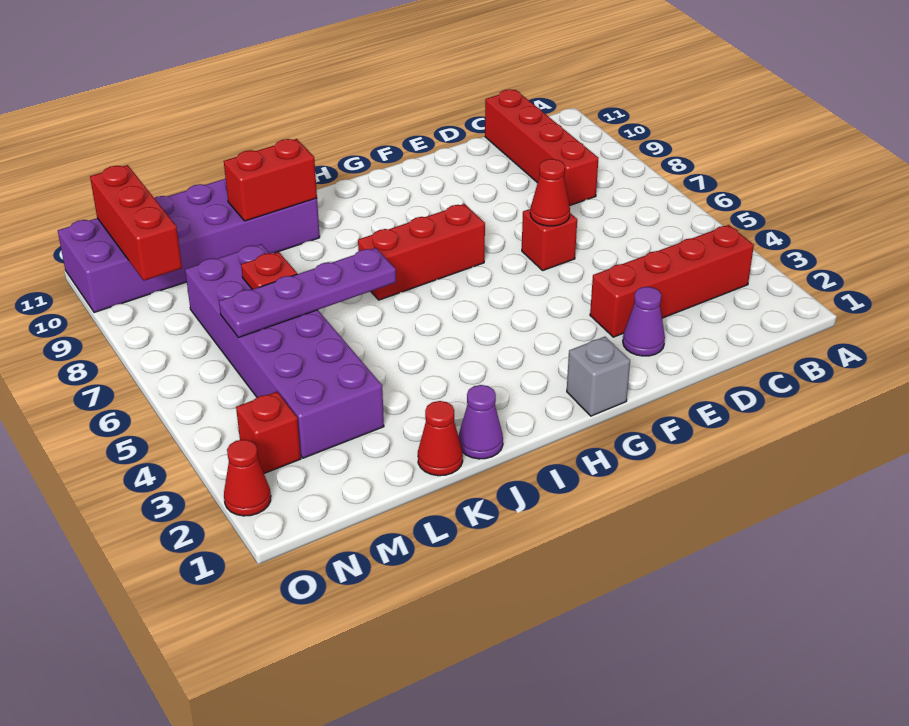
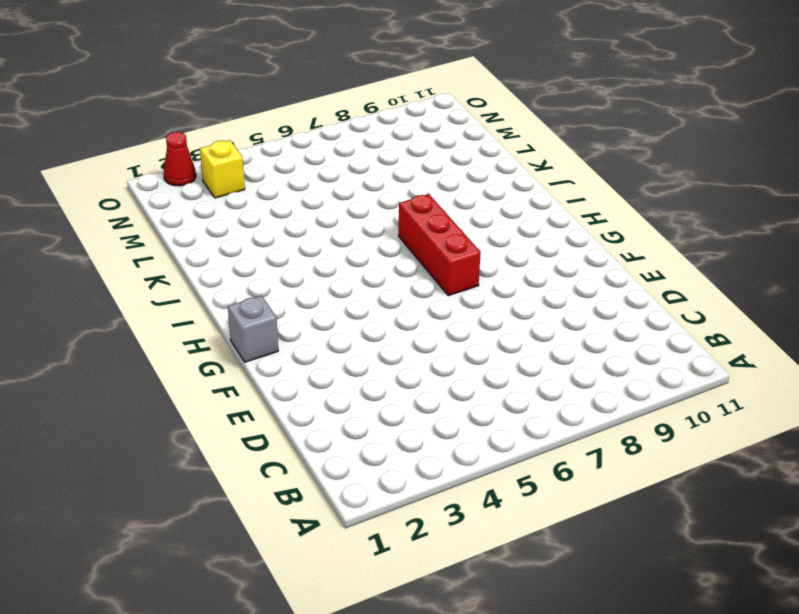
yellow brick N3 level 1 -> red brick N3 level 1
none -> red brick B3:E3 level 1
none -> red brick C8:C11 level 1
none -> purple cone E2 level 1

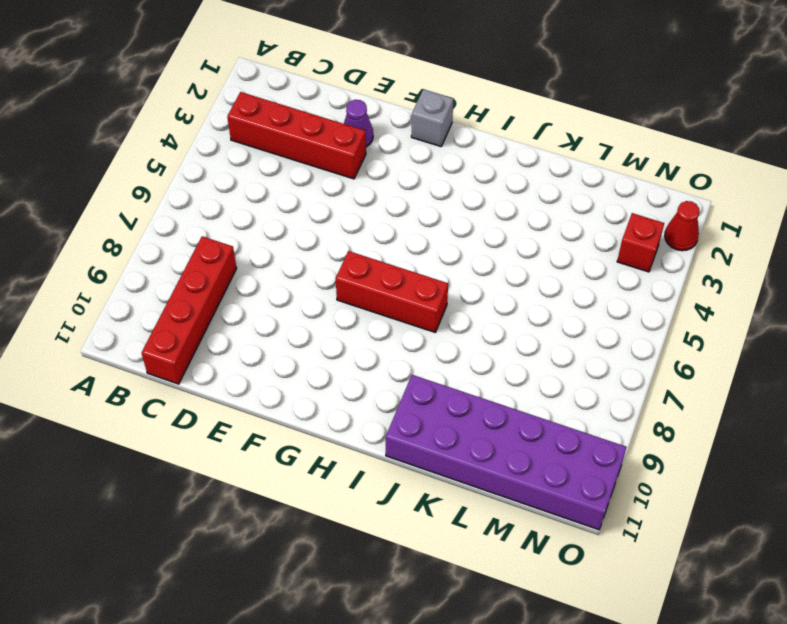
none -> red brick E6 level 1
none -> purple cone J1 level 1
none -> red cone K1 level 1

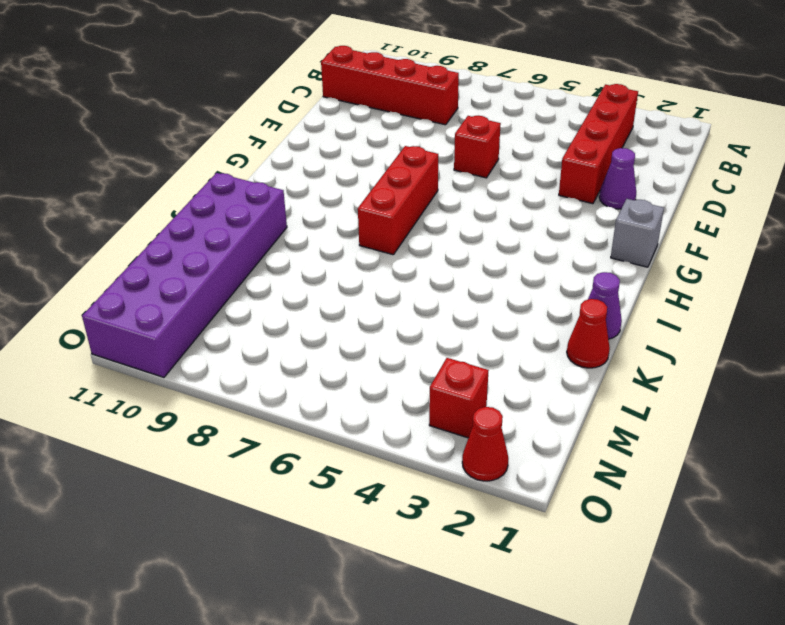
none -> purple brick L3:M8 level 1
none -> red cone E6 level 2
none -> purple plate J6:M6 level 2

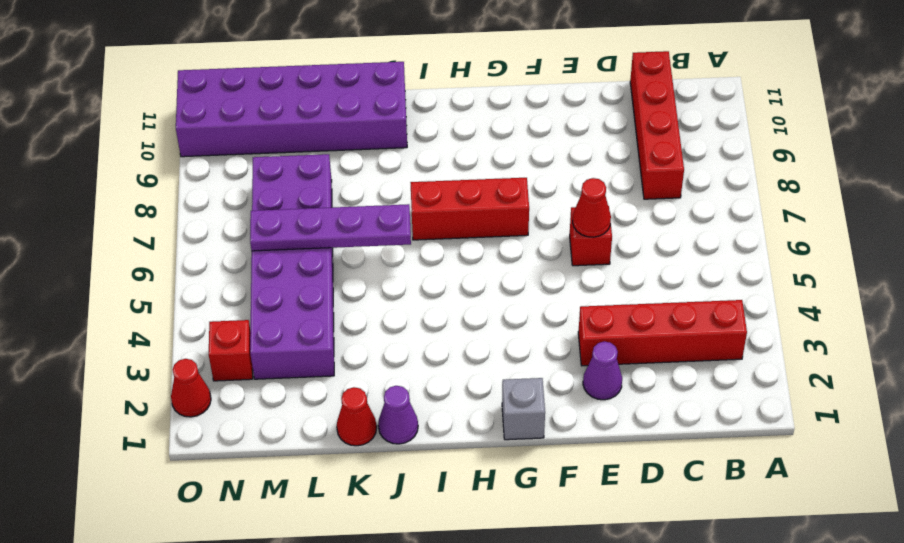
none -> red brick J10:K10 level 2
none -> red plate L7 level 2
none -> red brick N9:N11 level 2

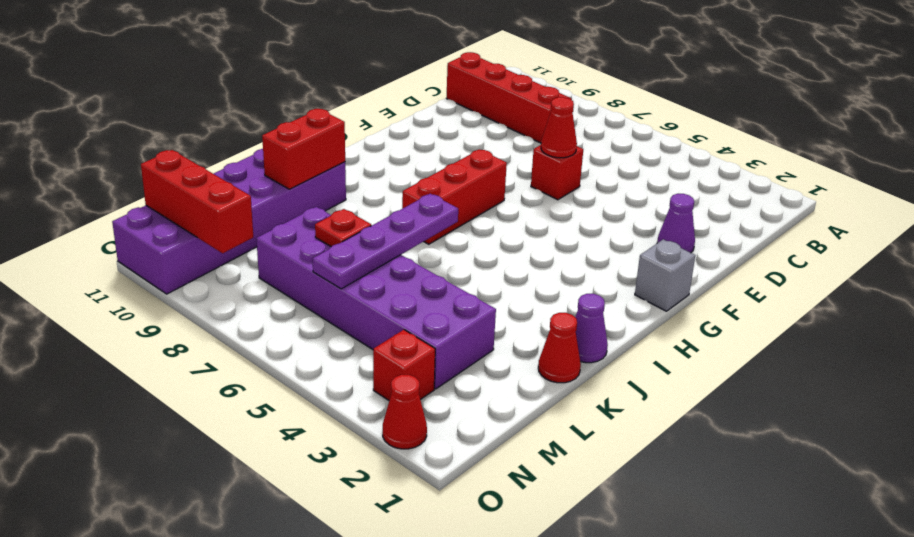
none -> red brick B3:E3 level 1

